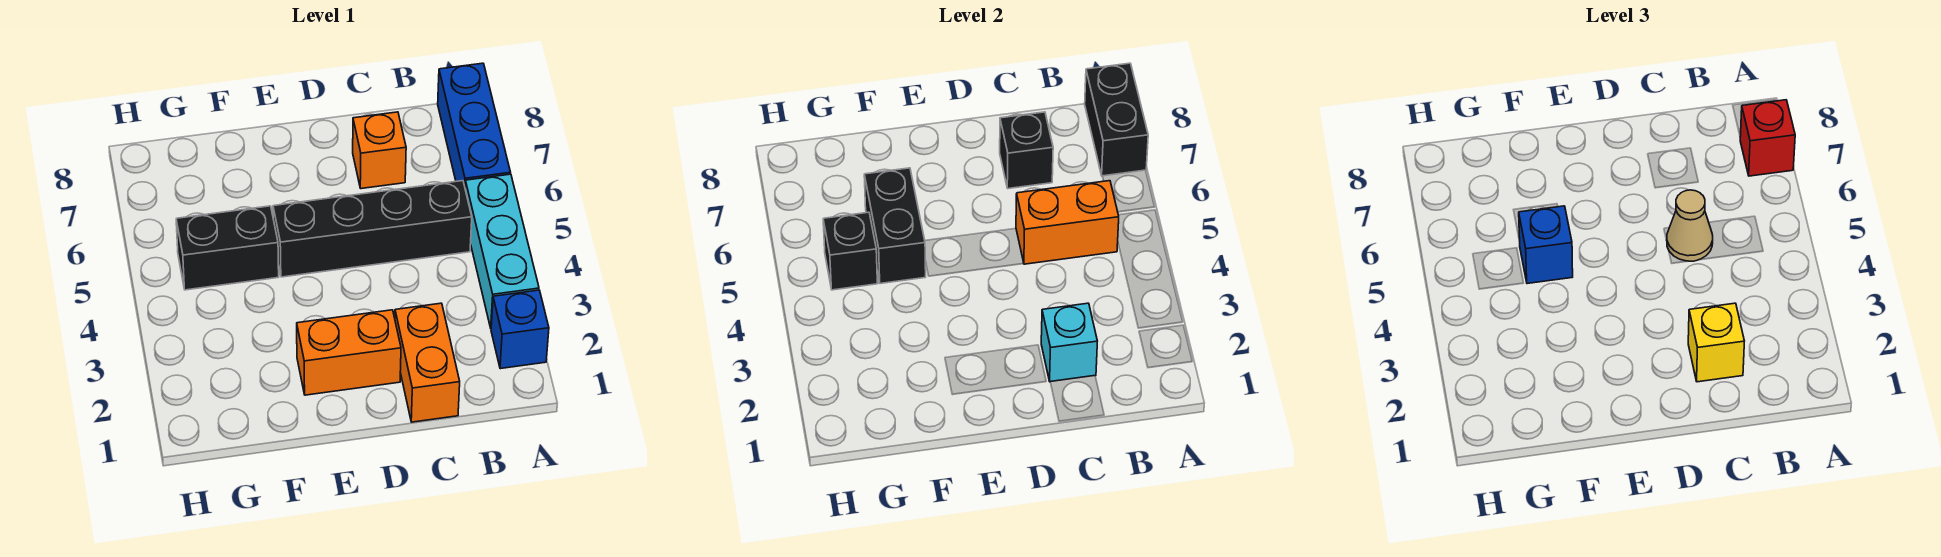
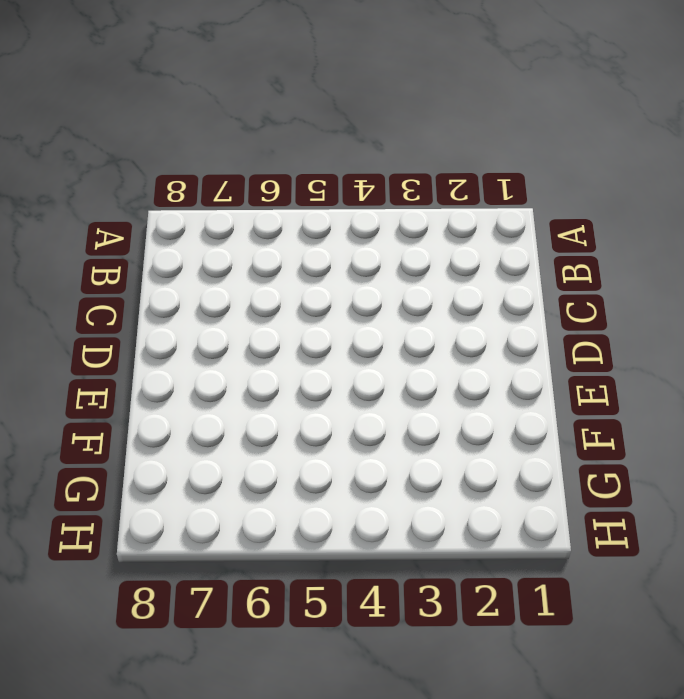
none -> blue brick A2 level 1
none -> cyan brick A3:A5 level 1
none -> blue brick A6:A8 level 1

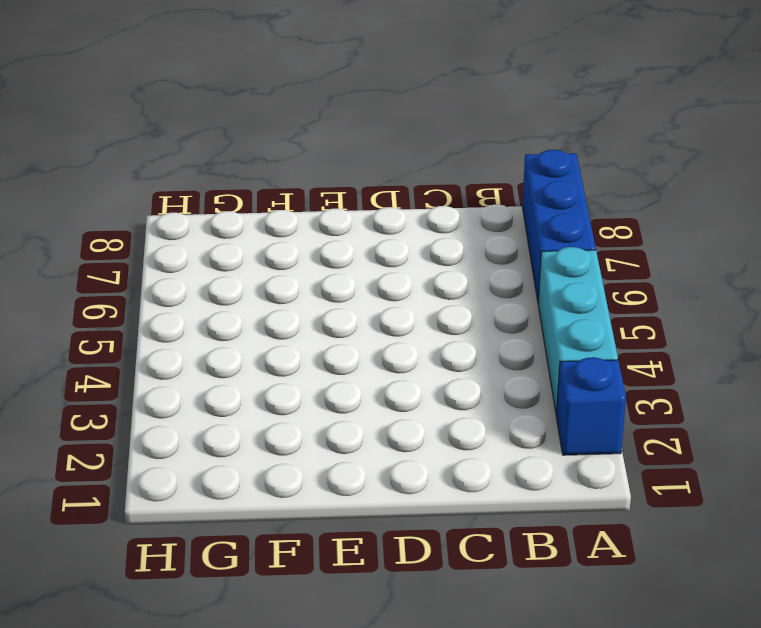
none -> black brick B5:E5 level 1
none -> orange brick C1:C2 level 1
none -> orange brick C7 level 1

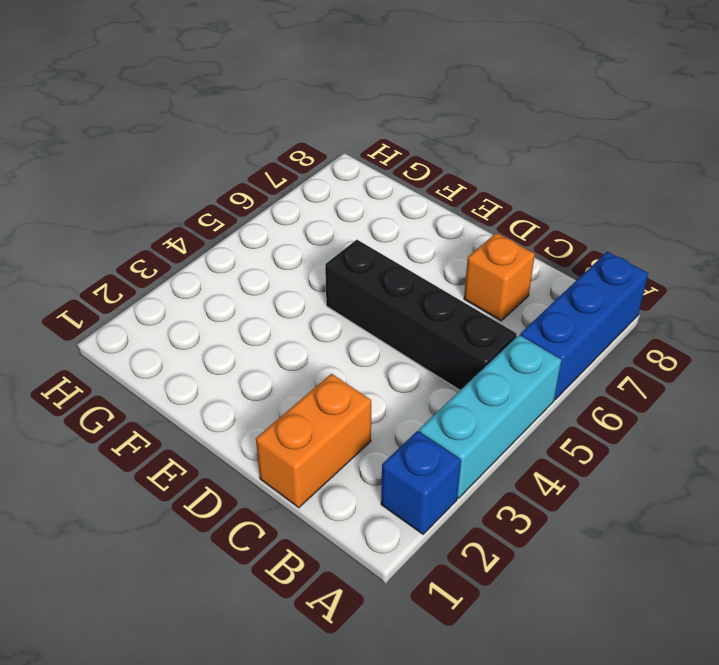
none -> orange brick D2:E2 level 1
none -> black brick F5:G5 level 1
none -> black brick A7:A8 level 2

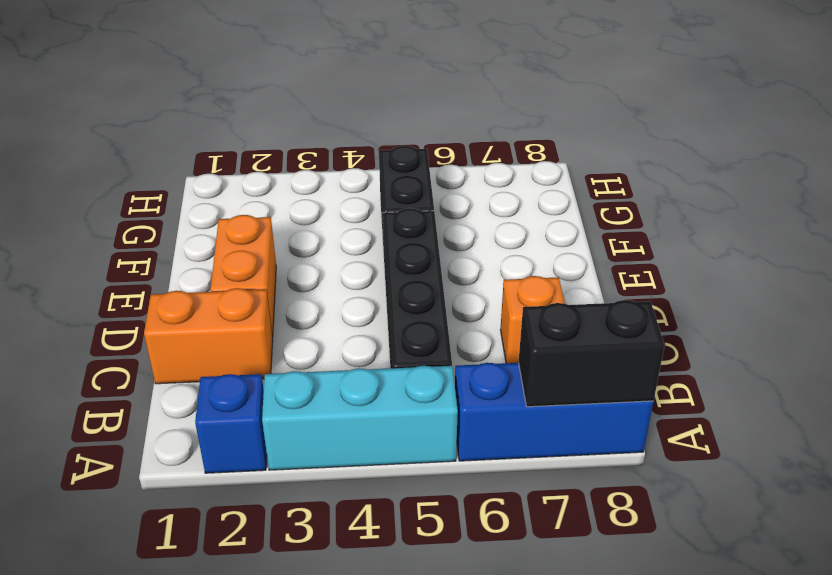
none -> orange brick B5:C5 level 2
none -> cyan brick C2 level 2
none -> black brick C7 level 2

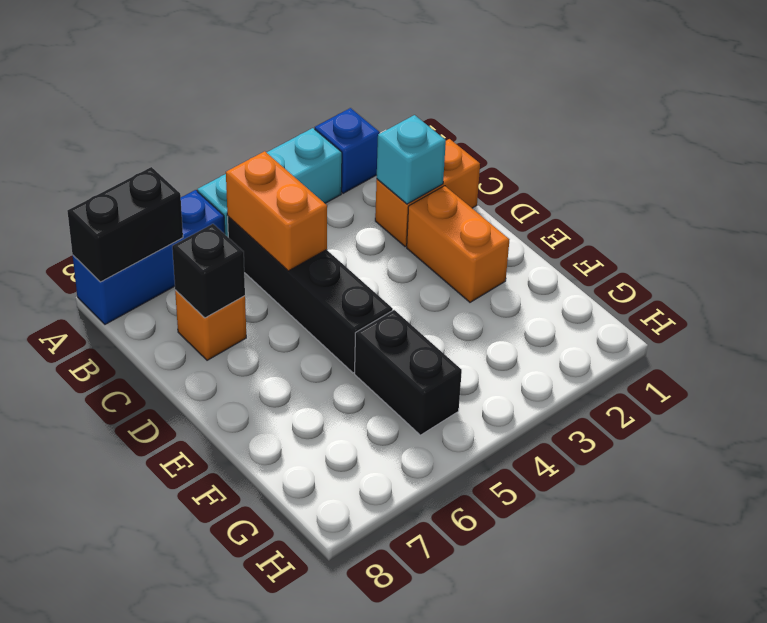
none -> black brick F5:F6 level 2
none -> black brick G5 level 2
none -> red brick A7 level 3

